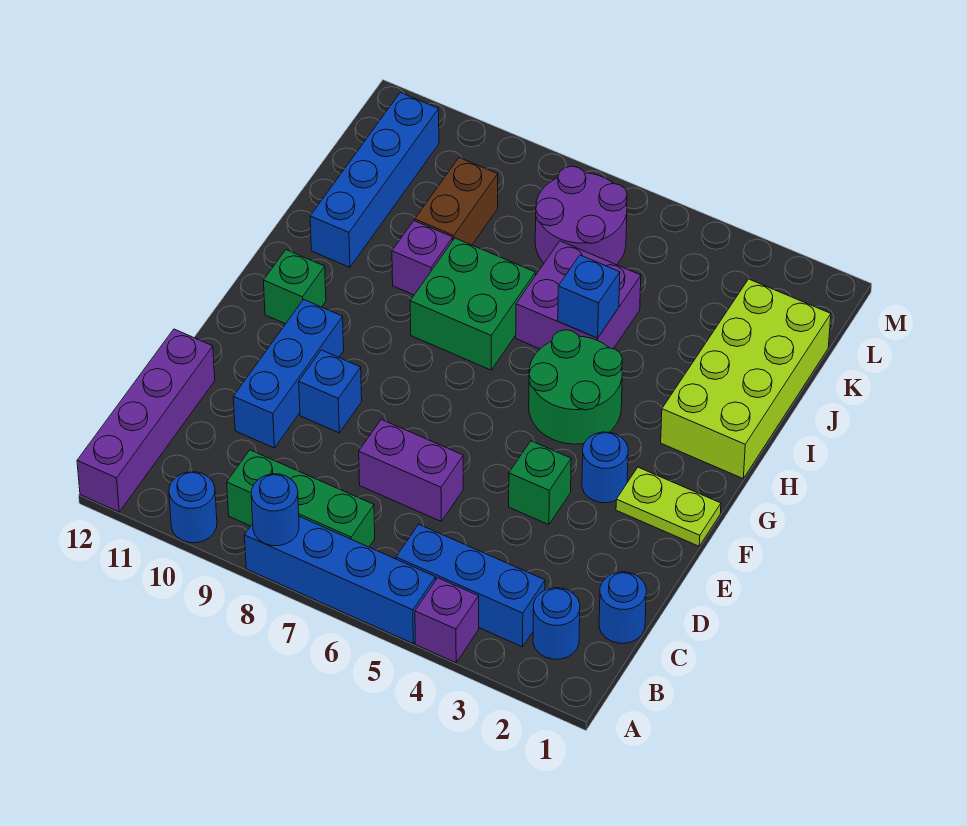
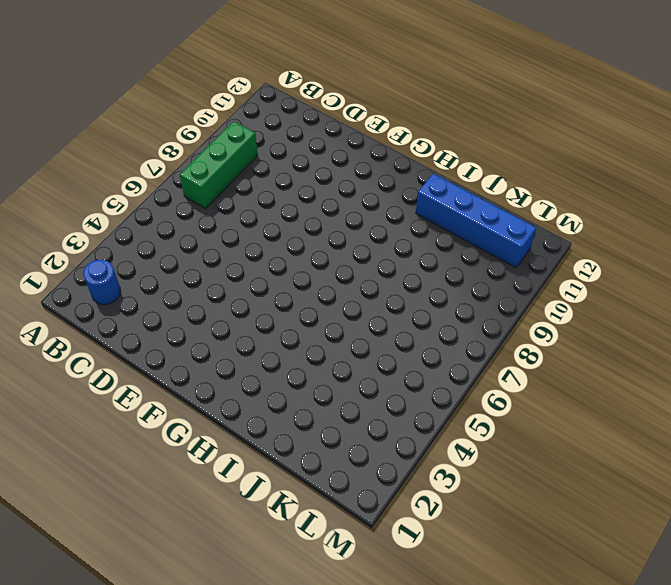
none -> purple brick A4 level 1
none -> blue brick A5:A8 level 1
none -> blue round brick A10 level 1

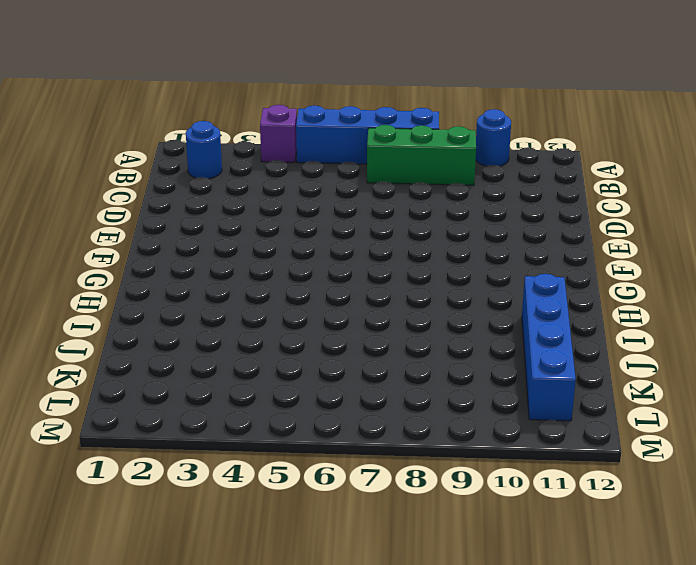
none -> purple brick A12:D12 level 1
none -> blue brick B3:B5 level 1
none -> blue round brick C1 level 1

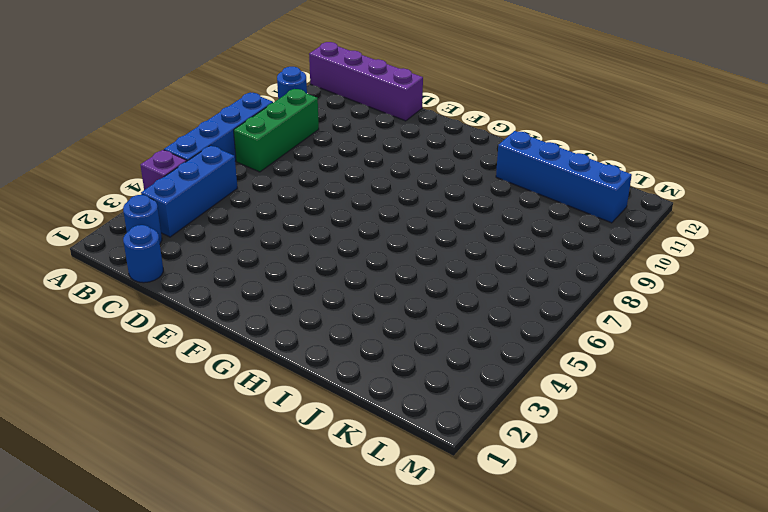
none -> purple brick D6:D7 level 1
none -> blue brick D10:F10 level 1
none -> green brick E4 level 1

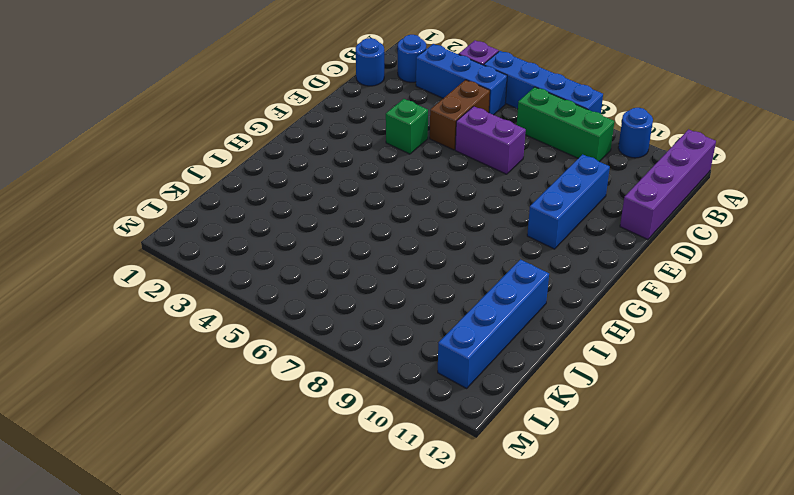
brown brick C5:D5 level 1 -> brown brick J9:K9 level 1
none -> blue brick E9 level 1
none -> lime plate F1:F2 level 1
none -> blue round brick F3 level 1

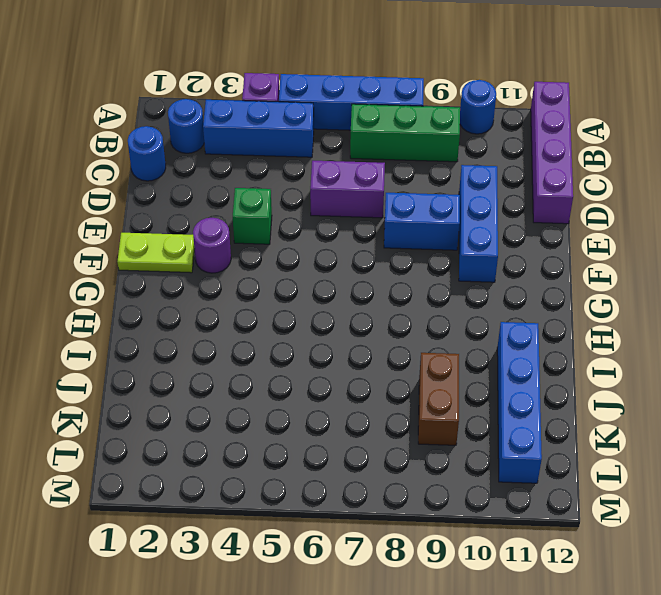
blue brick E8:E9 level 1 -> blue brick E9 level 1
purple round brick F3 level 1 -> blue round brick F3 level 1
none -> green round brick G4:H5 level 1
none -> green brick G11 level 1
none -> lime brick H1:K2 level 1

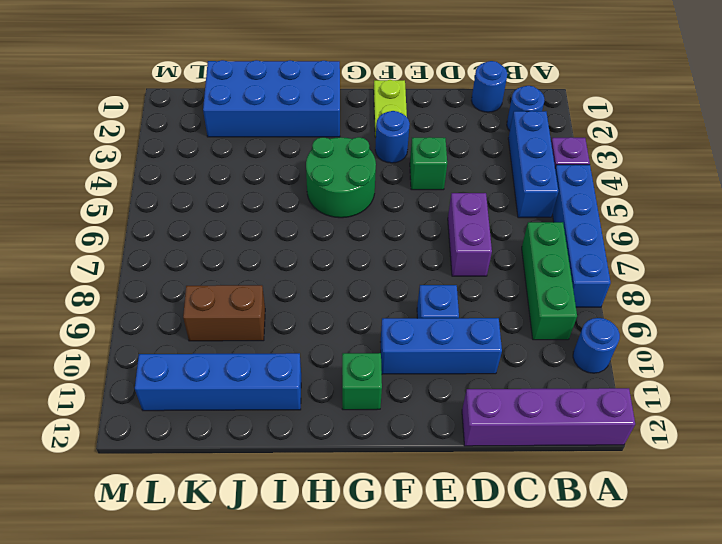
blue brick H1:K2 level 1 -> lime brick H1:K2 level 1
none -> green brick H7:I8 level 1
none -> purple brick I5:J6 level 1
none -> purple brick I9 level 1

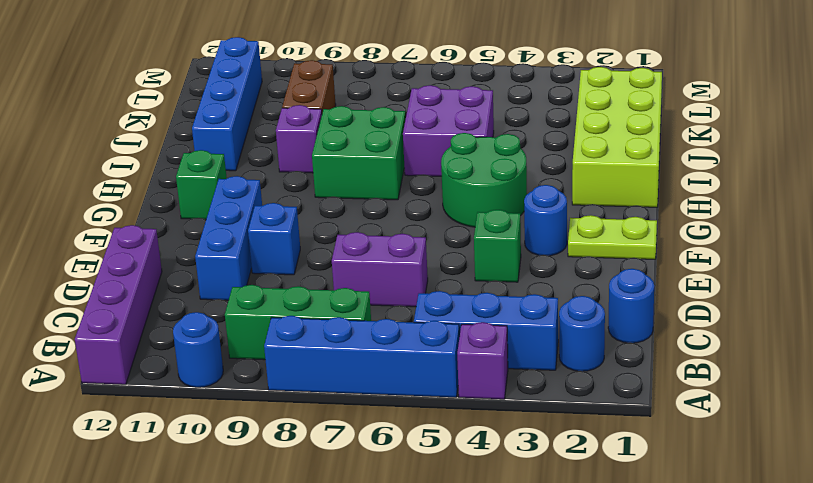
none -> purple round brick K6:L7 level 1
none -> blue round brick A8 level 2
none -> blue brick I5 level 2

